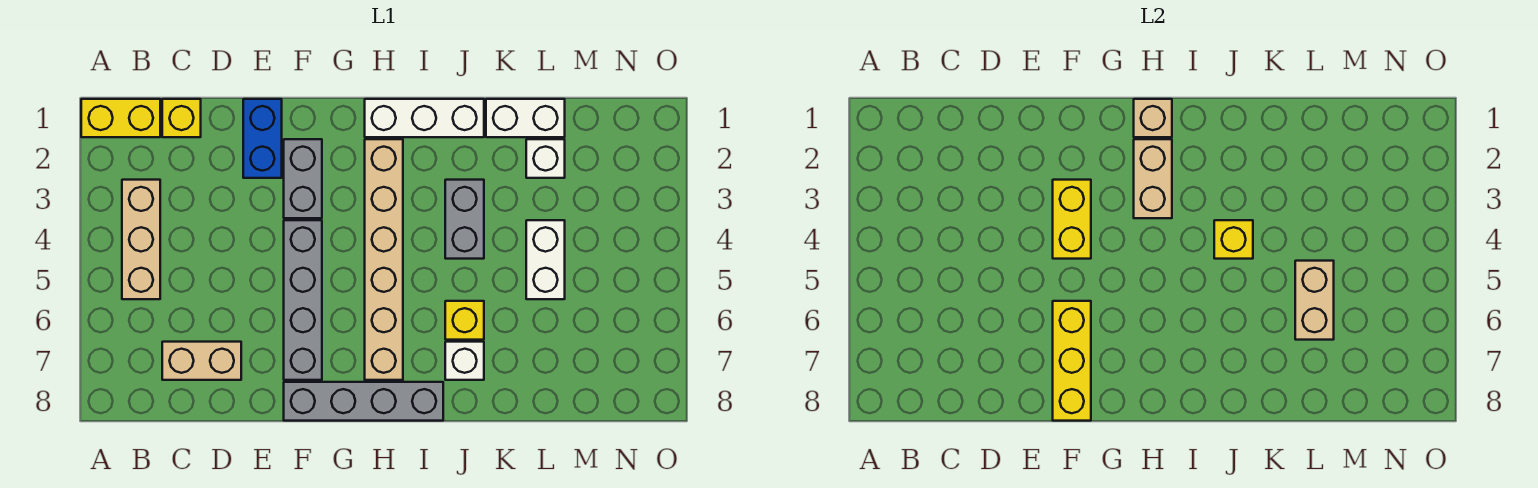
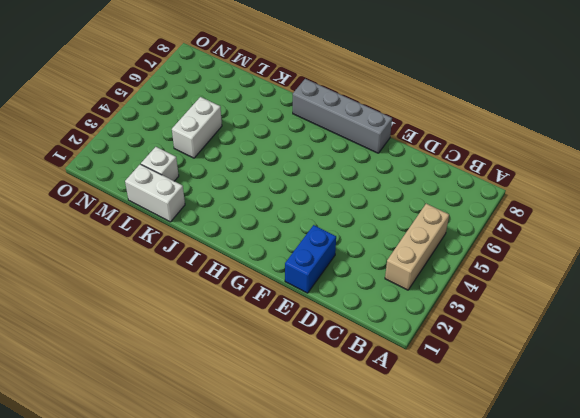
none -> yellow brick A1:B1 level 1
none -> yellow brick C1 level 1
none -> tan brick C7:D7 level 1

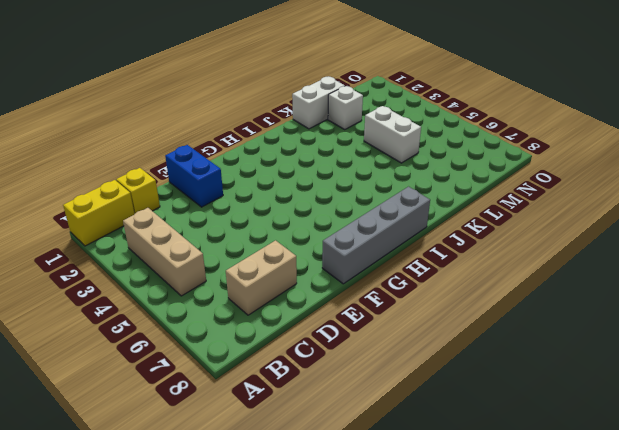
none -> grey brick F2:F3 level 1
none -> grey brick F4:F7 level 1
none -> white brick H1:J1 level 1

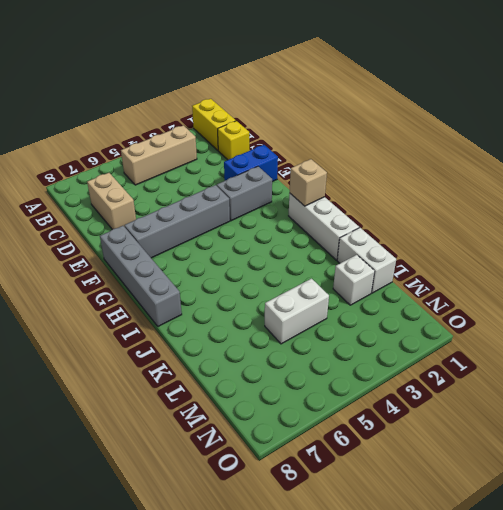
none -> tan brick H2:H7 level 1
none -> grey brick J3:J4 level 1
none -> yellow brick J6 level 1

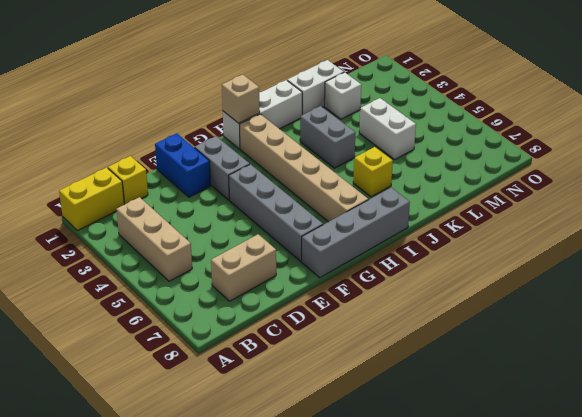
none -> white brick J7 level 1
none -> yellow brick F3:F4 level 2
none -> yellow brick F6:F8 level 2

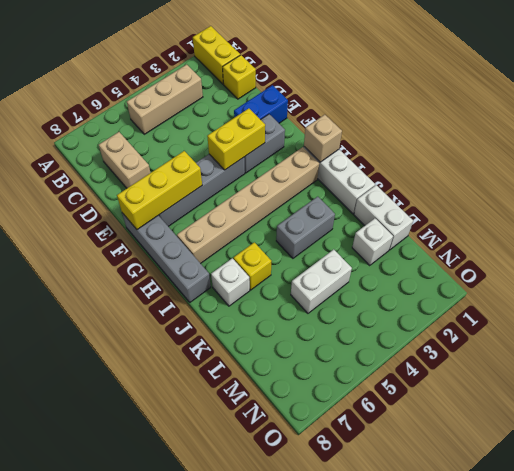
none -> tan brick H2:H3 level 2
none -> yellow brick J4 level 2
none -> tan brick L5:L6 level 2

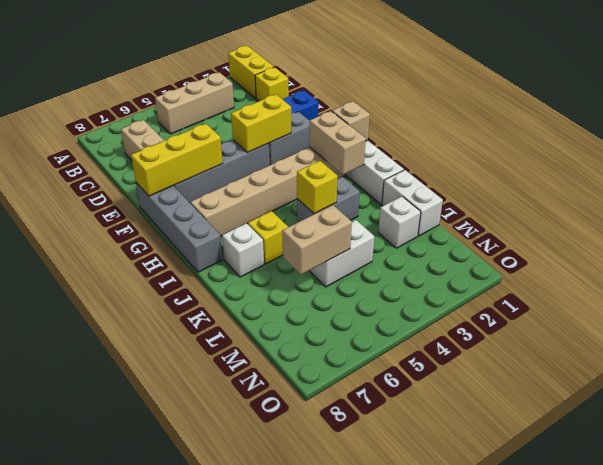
tan brick H2:I2 level 2 -> tan brick H2:H3 level 2

